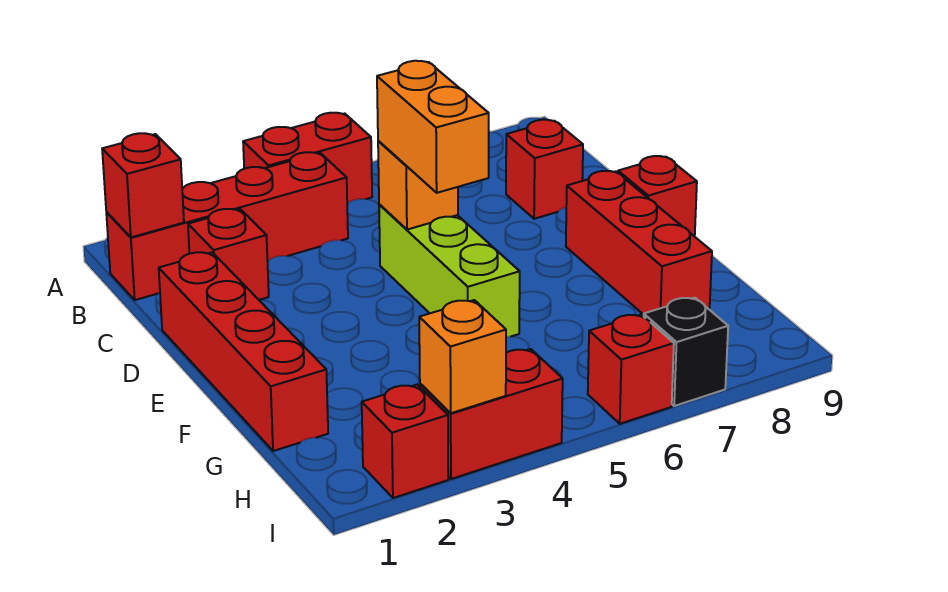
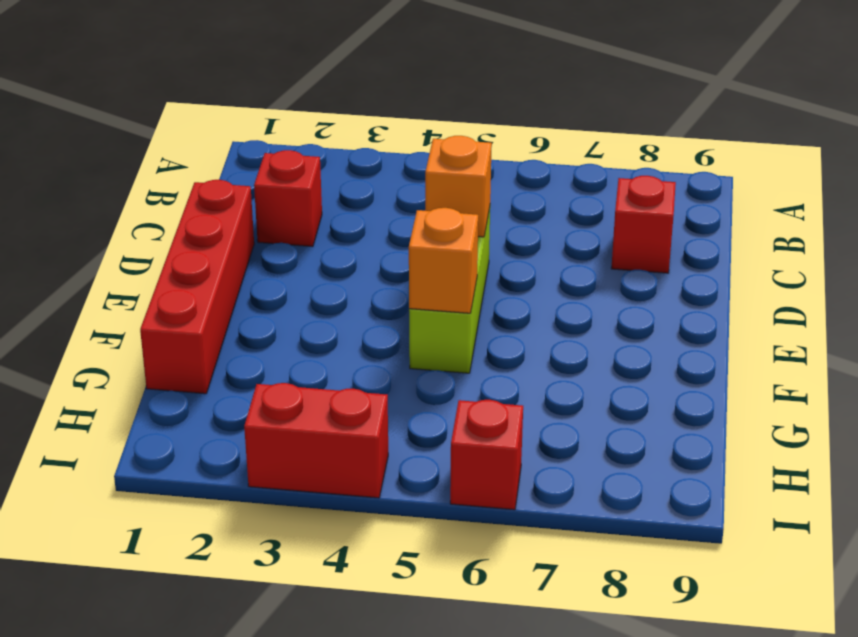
orange brick F5 level 2 -> orange brick I3 level 2
none -> red brick A4:A5 level 1
none -> red brick B1:B4 level 1
none -> red brick E8:G8 level 1

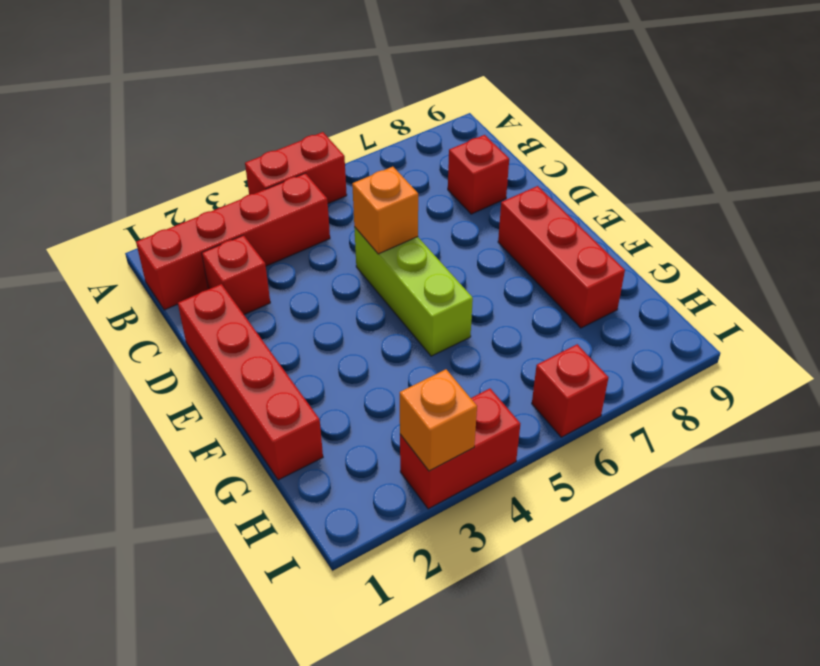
none -> red brick E9 level 1
none -> red brick I2 level 1
none -> black brick I7 level 1

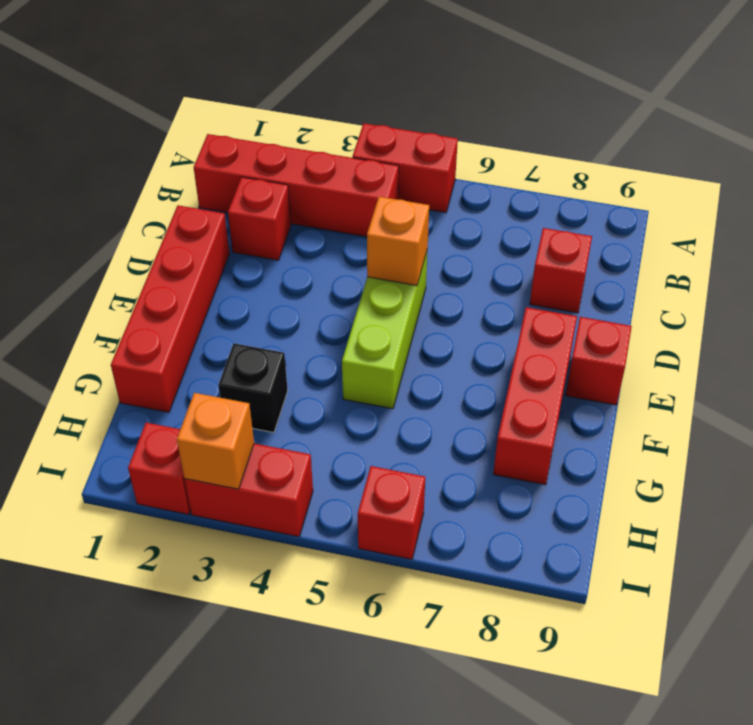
black brick G3 level 1 -> black brick I7 level 1
none -> red brick B1 level 2
none -> orange brick D5:E5 level 3

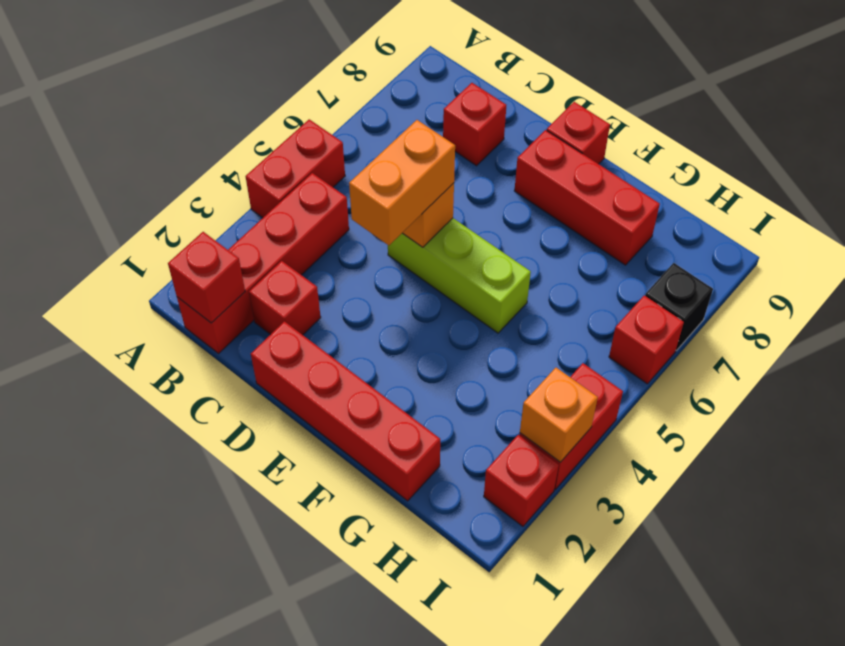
orange brick D4:D5 level 3 -> orange brick D5:E5 level 3

